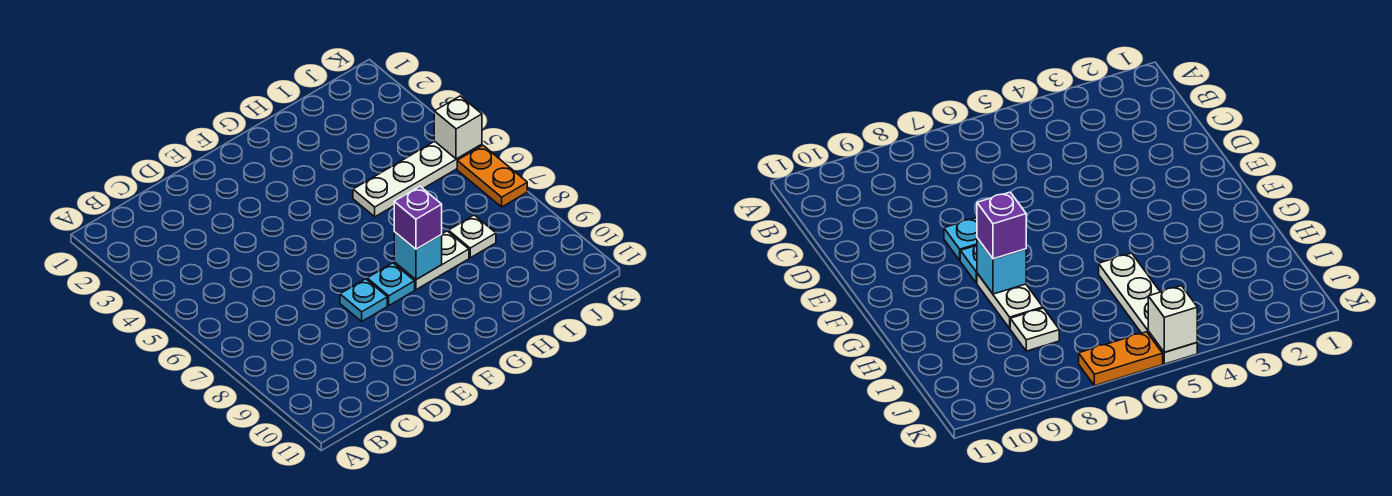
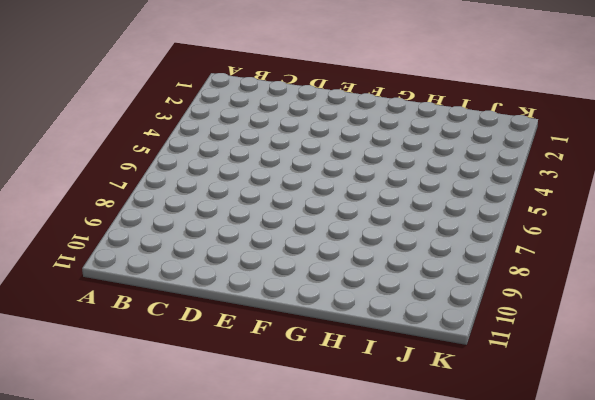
none -> cyan plate E8 level 1
none -> cyan plate F8 level 1

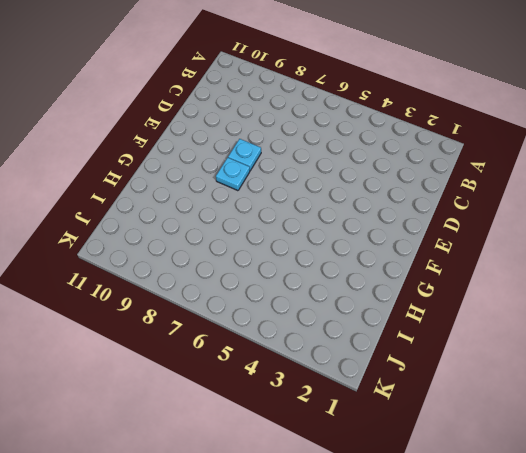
none -> white plate G8:H8 level 1
none -> white plate H5:K5 level 1

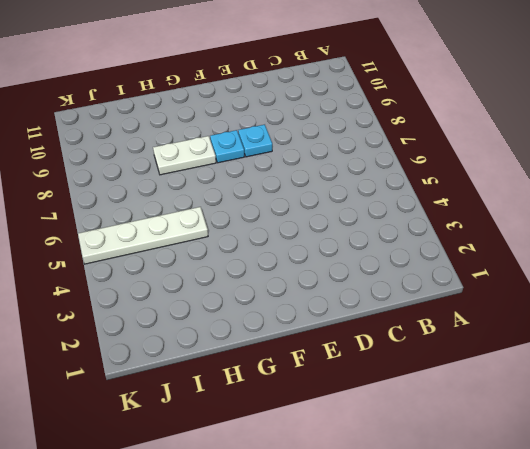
none -> white plate I8 level 1
none -> orange plate K6:K7 level 1

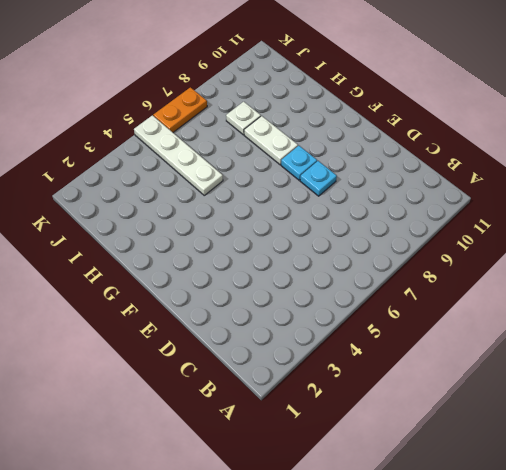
none -> cyan brick G8 level 2
none -> white brick K5 level 2

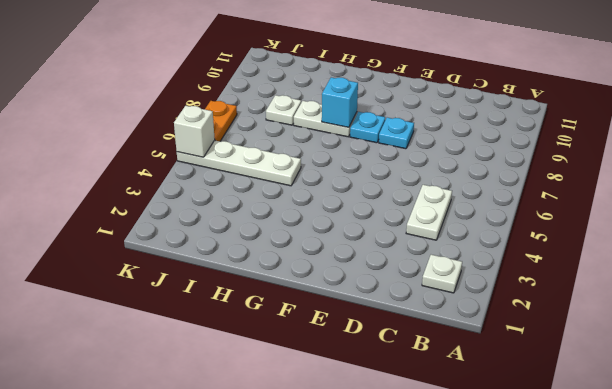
white plate B2 level 1 -> none
white plate C4:C5 level 1 -> none
none -> purple brick G8 level 3

